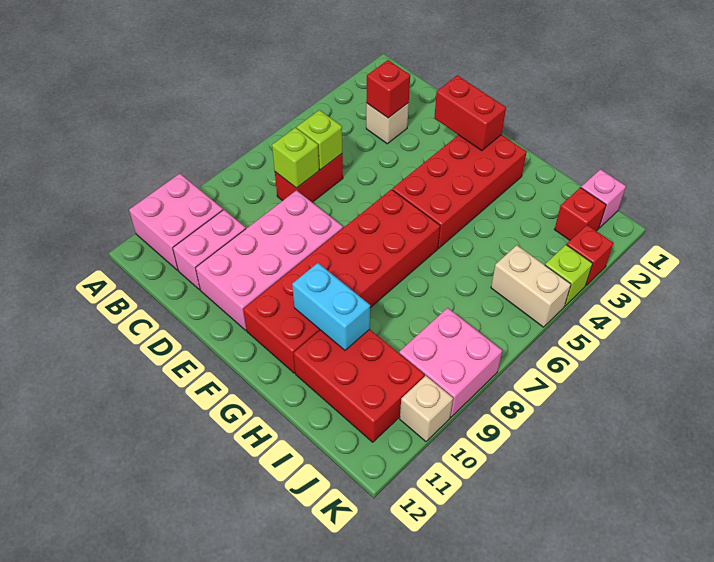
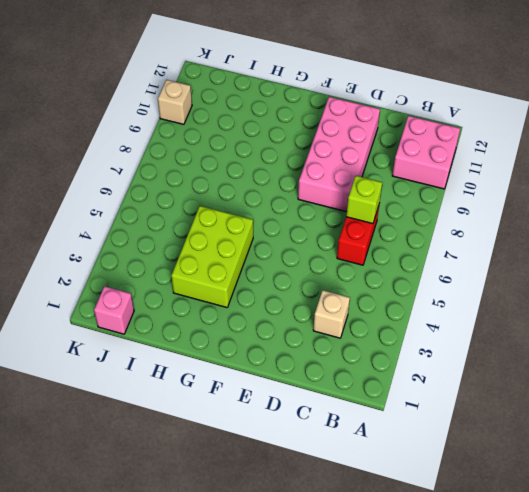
lime brick G3:H5 level 1 -> red brick F2:G5 level 1
none -> pink brick C10:C11 level 1
none -> red brick F6:G11 level 1
none -> red brick H10:J11 level 1

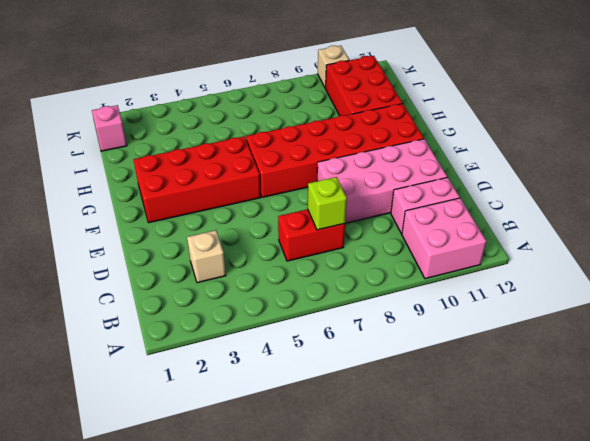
none -> red brick J2 level 1
none -> tan brick J5:K5 level 1
none -> pink brick J8:K9 level 1

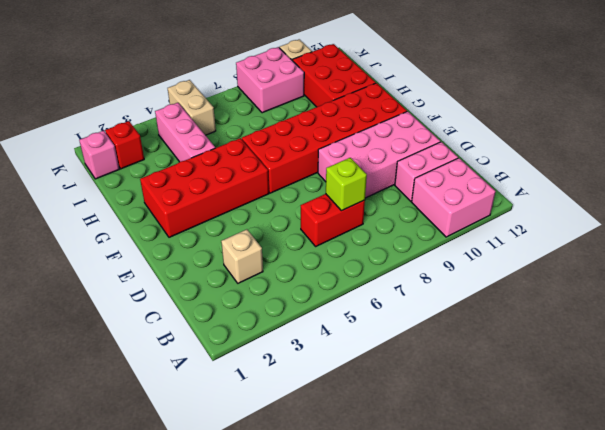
pink brick H4:J4 level 1 -> none
none -> red brick K3 level 1
none -> lime brick K4 level 1
none -> red brick C3 level 2

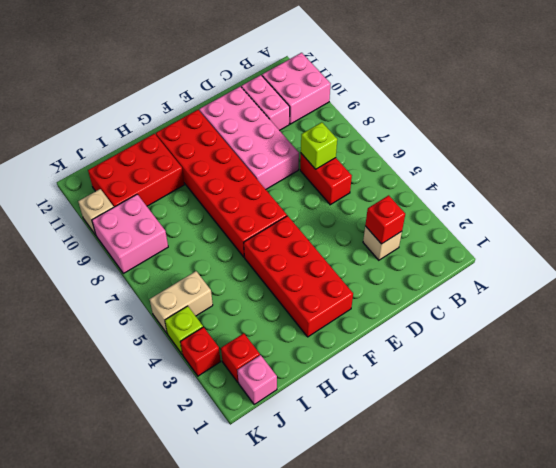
none -> lime brick C6 level 2
none -> red brick E2:F2 level 2
none -> cyan brick G10:H10 level 2

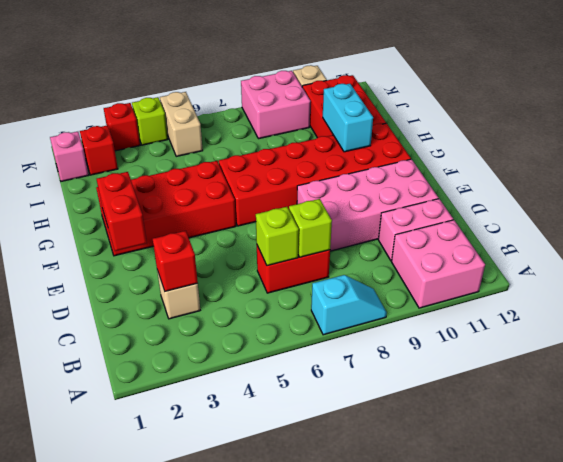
cyan slope A7:A8 level 1 top 7 -> none

